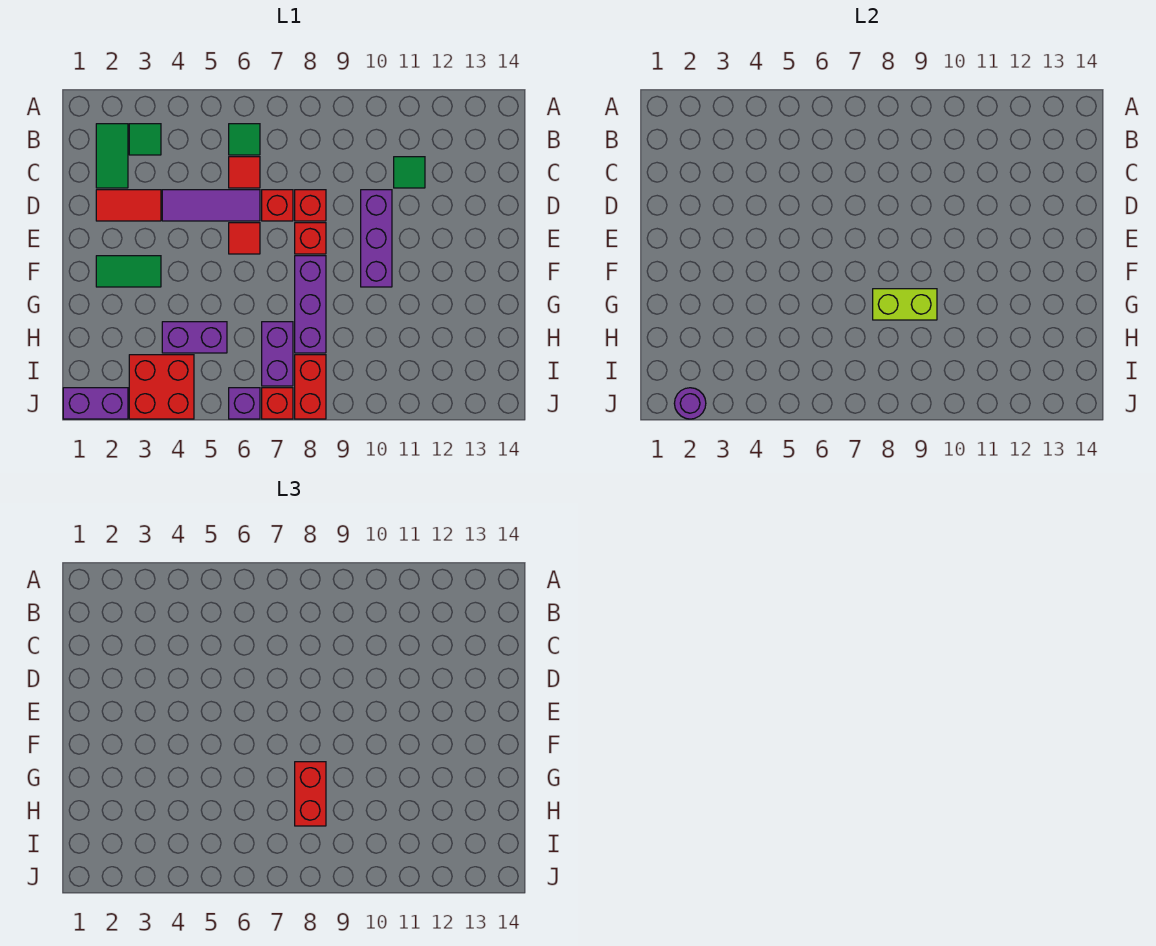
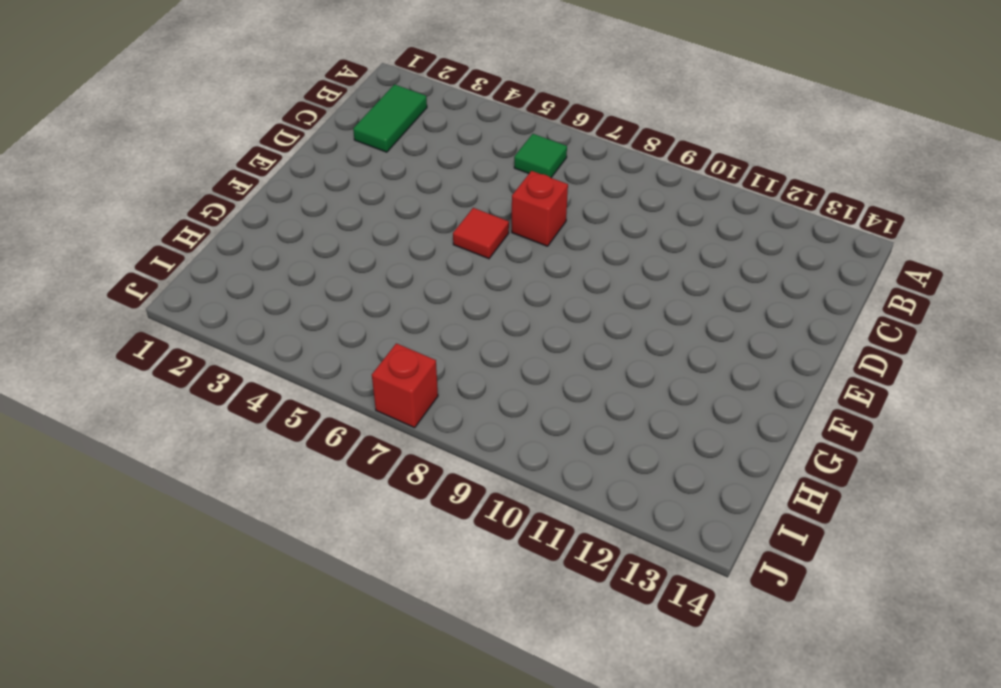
none -> green tile B3 level 1
none -> red tile C6 level 1
none -> green tile C11 level 1

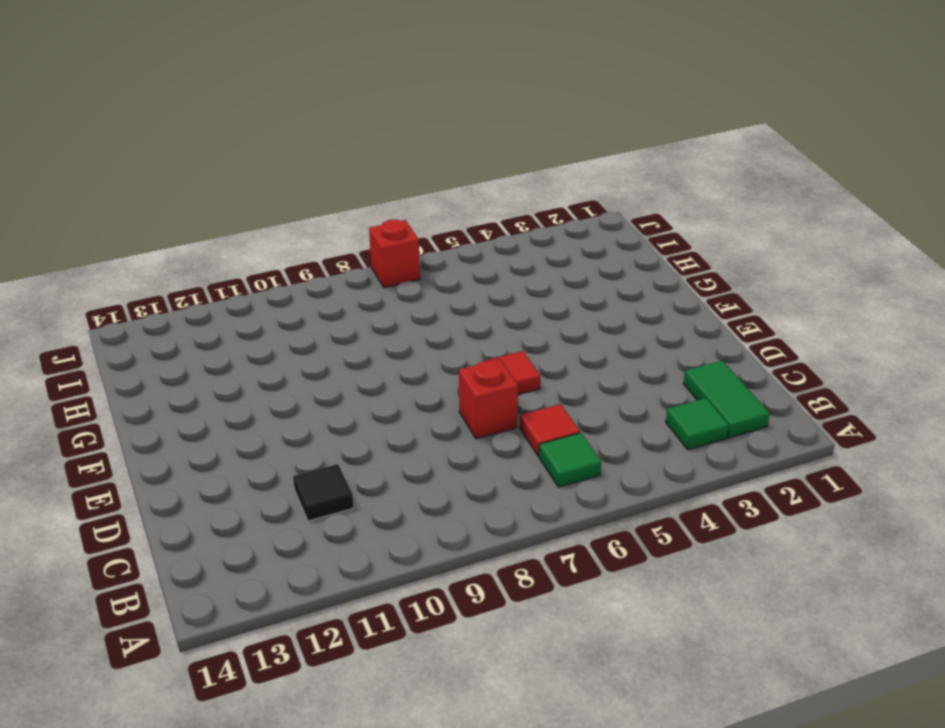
black tile C11 level 1 -> green tile C11 level 1
none -> red tile D2:D3 level 1
none -> purple tile D4:D6 level 1
none -> red brick D8 level 1

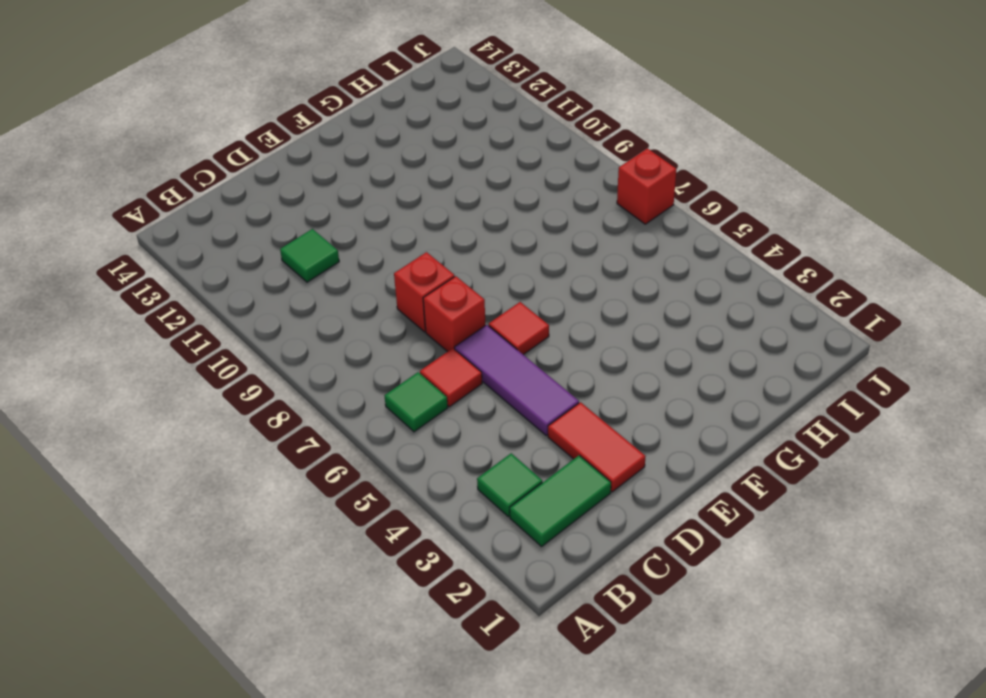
none -> purple brick D10:F10 level 1
none -> red brick E8 level 1
none -> green tile F2:F3 level 1

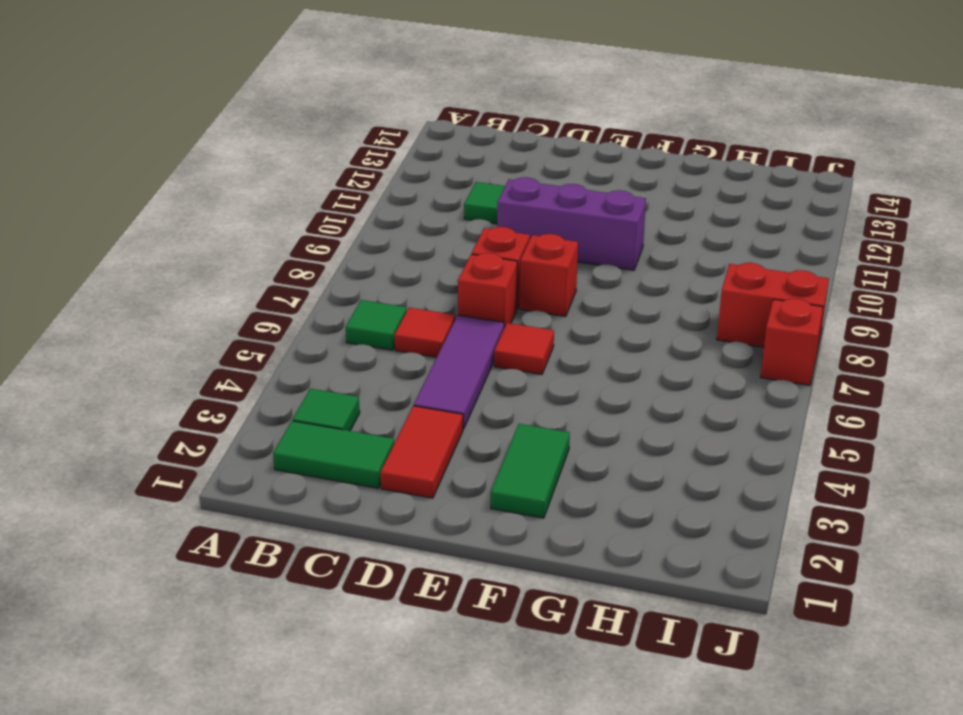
none -> purple brick F8:H8 level 1
none -> purple brick H4:H5 level 1
none -> purple brick H7:I7 level 1

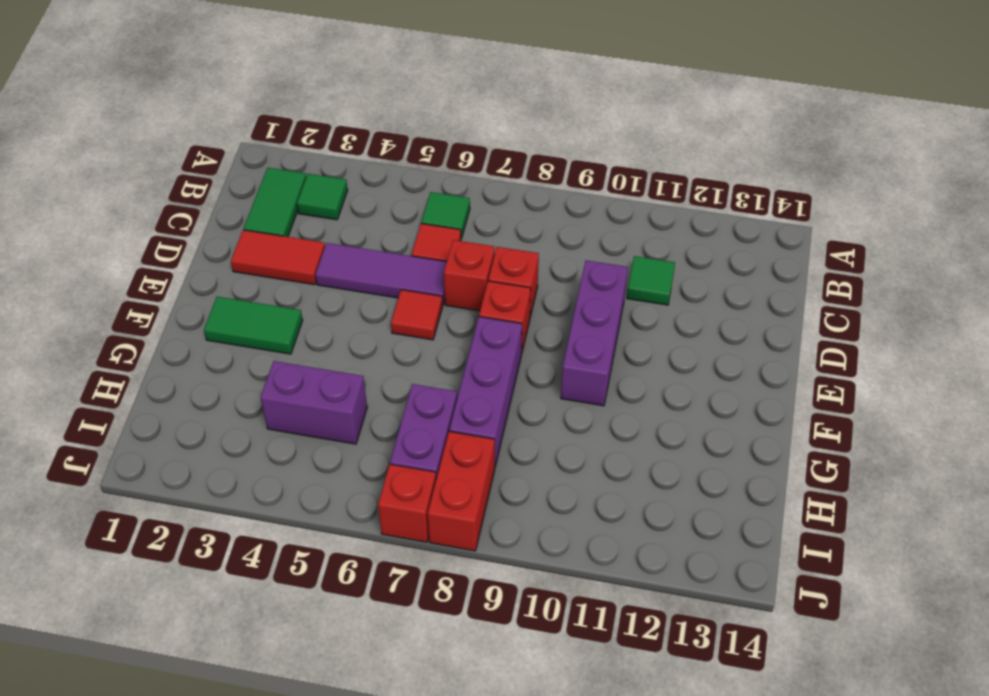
none -> red brick I3:J4 level 1
none -> purple brick J1:J2 level 1
none -> purple brick J6 level 1

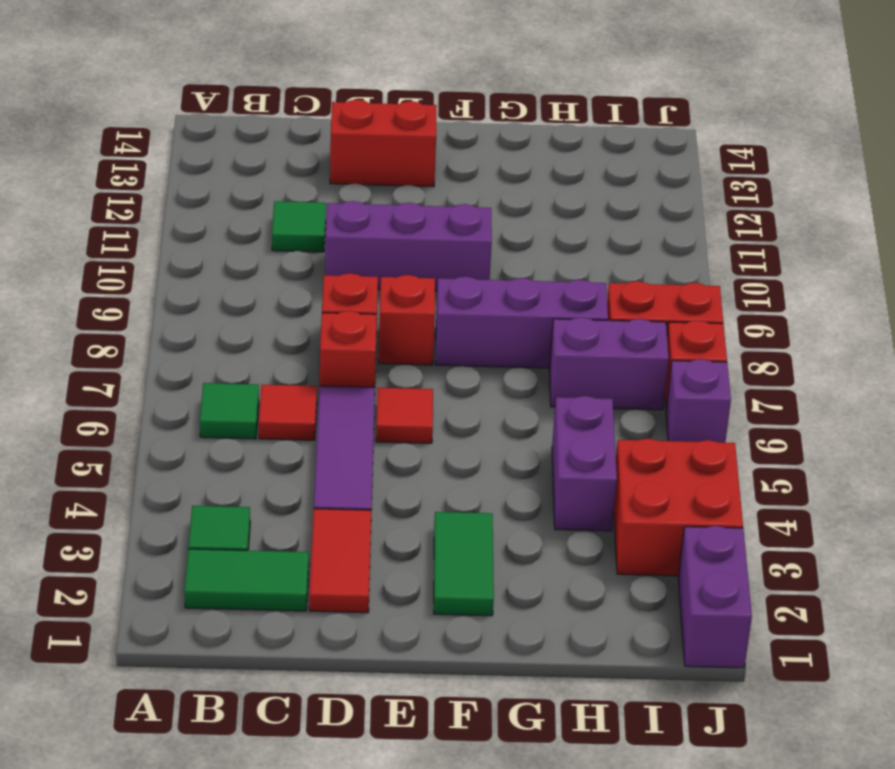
red brick D13:E13 level 1 -> red brick G8:H8 level 3
none -> lime brick G8:G9 level 2
none -> purple round brick J2 level 2

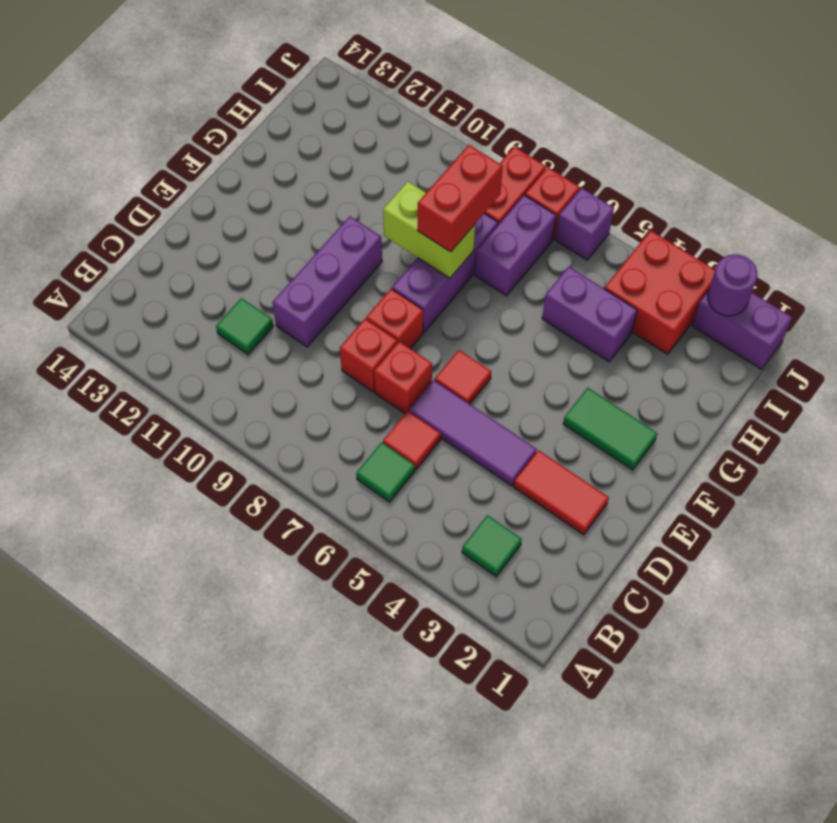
none -> green tile B2:C2 level 1

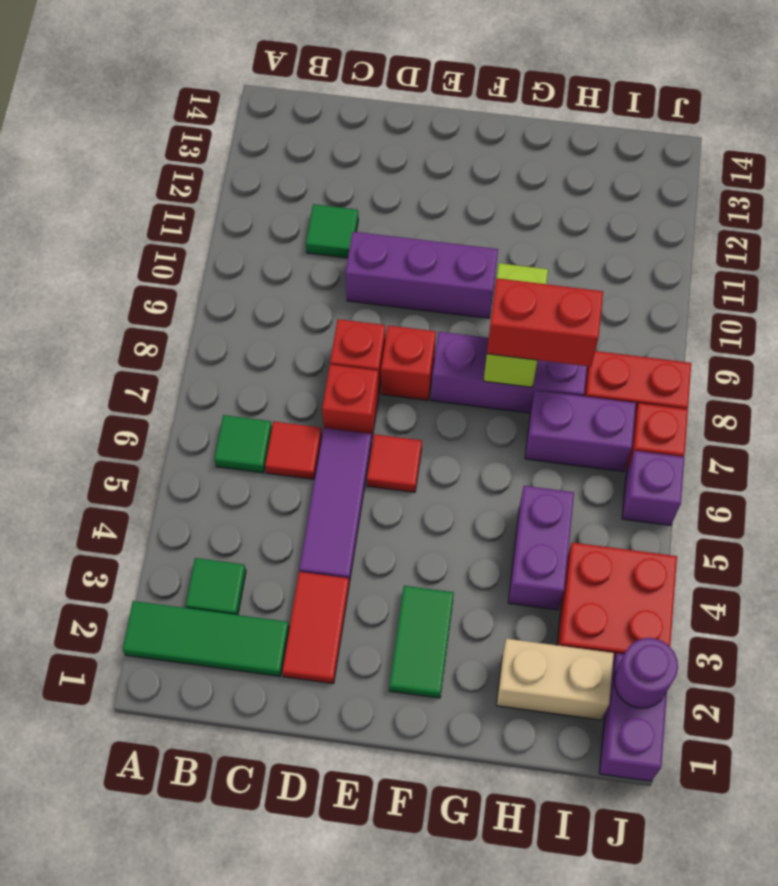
green tile A2:C2 level 1 -> green tile B2:C2 level 1
tan brick H2:I2 level 1 -> none

